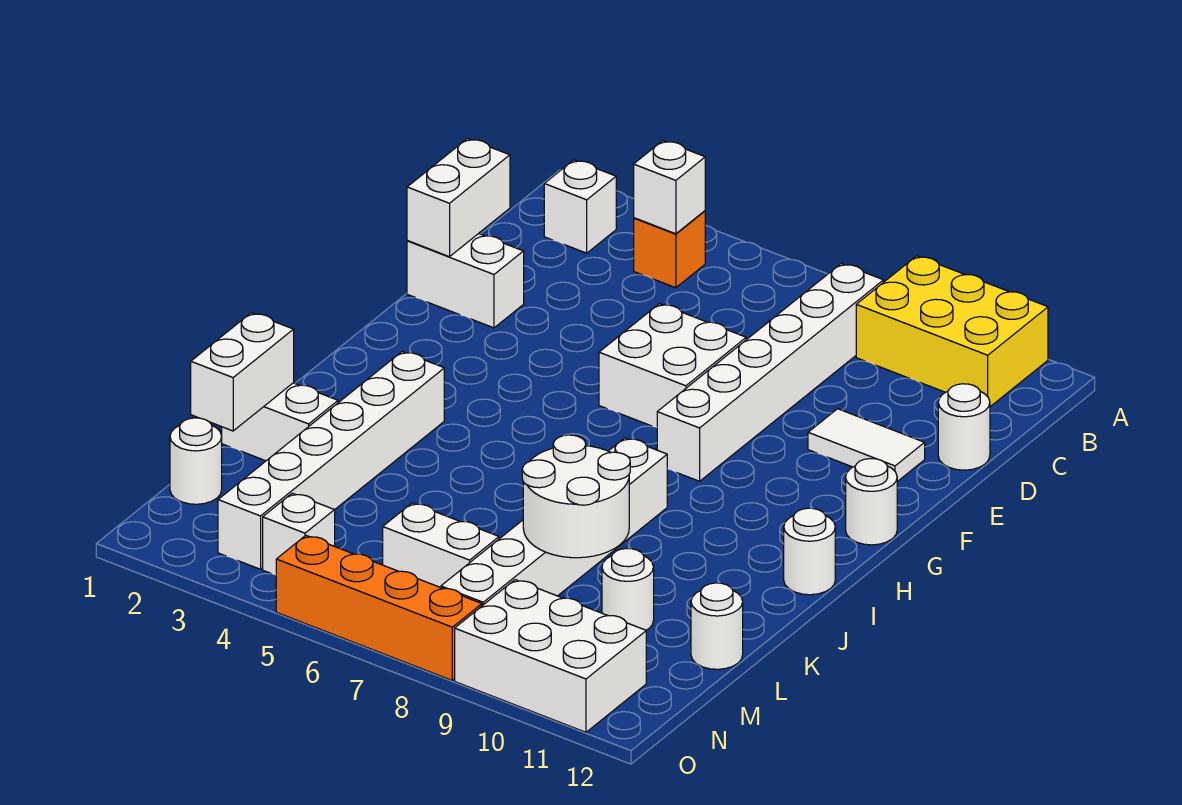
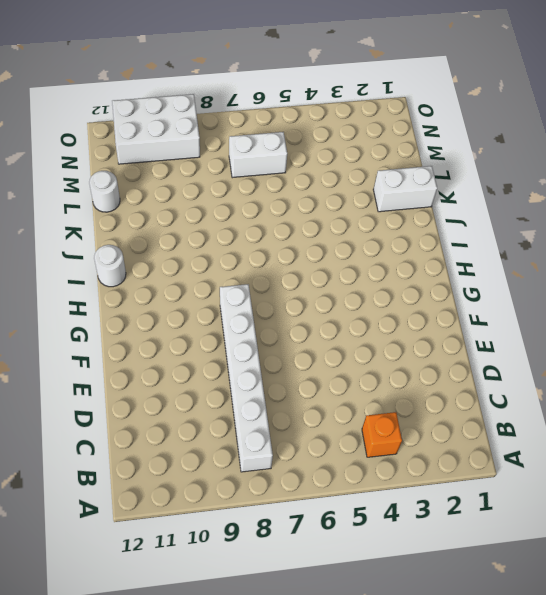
none -> yellow brick A9:B11 level 1
none -> white brick B2 level 1
none -> white round brick D12 level 1

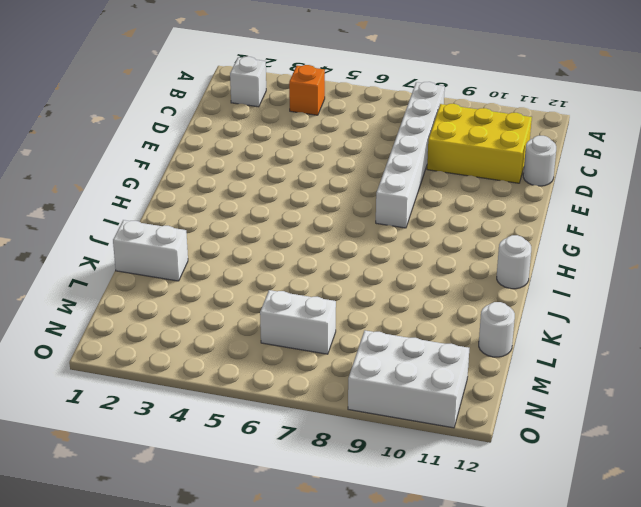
yellow brick C9:D11 level 1 -> yellow brick A9:B11 level 1
none -> white brick E1:E2 level 1
none -> white brick E6:F7 level 1
none -> white tile E10:E11 level 1

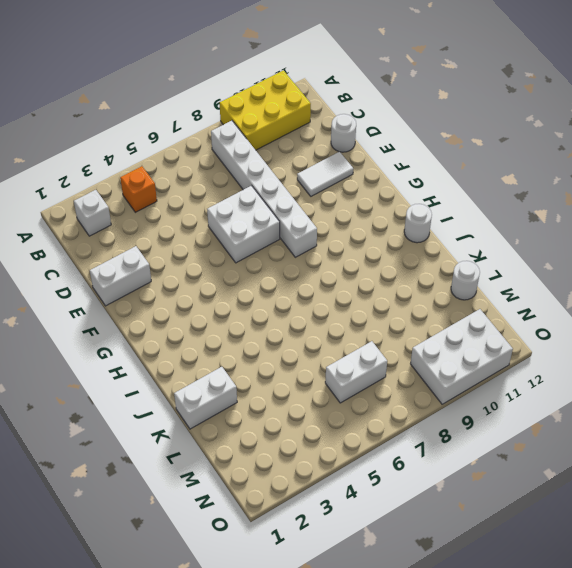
none -> white round brick G12 level 1
none -> white brick I3:N3 level 1
none -> white brick I8:N8 level 1

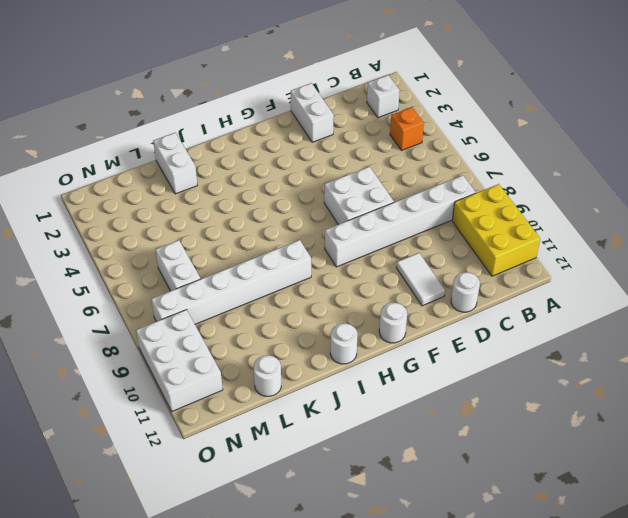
none -> white brick I3:N3 level 1
none -> white round brick L10 level 1
none -> white round brick M1 level 1

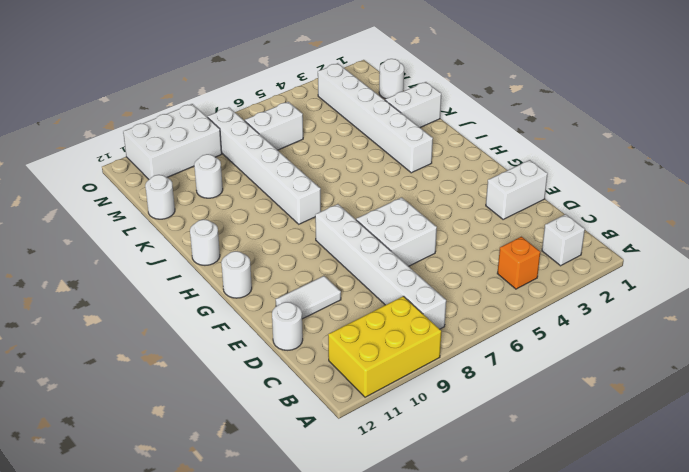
none -> white brick N4 level 1
none -> orange brick O5:O8 level 1
none -> white brick B4 level 2

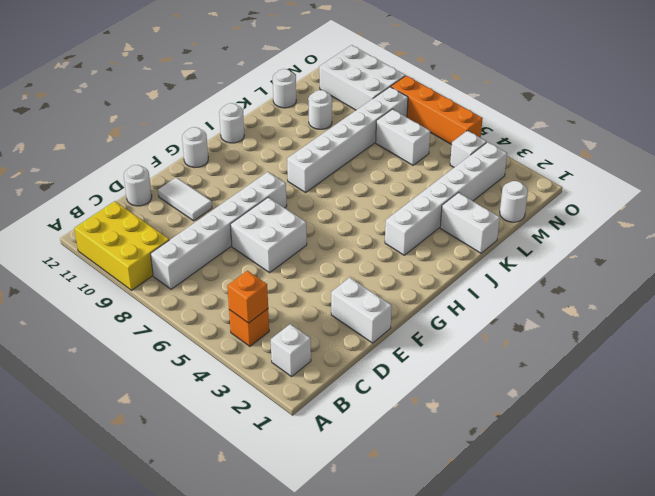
orange brick B4 level 2 -> white brick B4 level 2
none -> white brick D1:E1 level 2
none -> white brick K1:L1 level 2
none -> white round brick K8:L9 level 2

